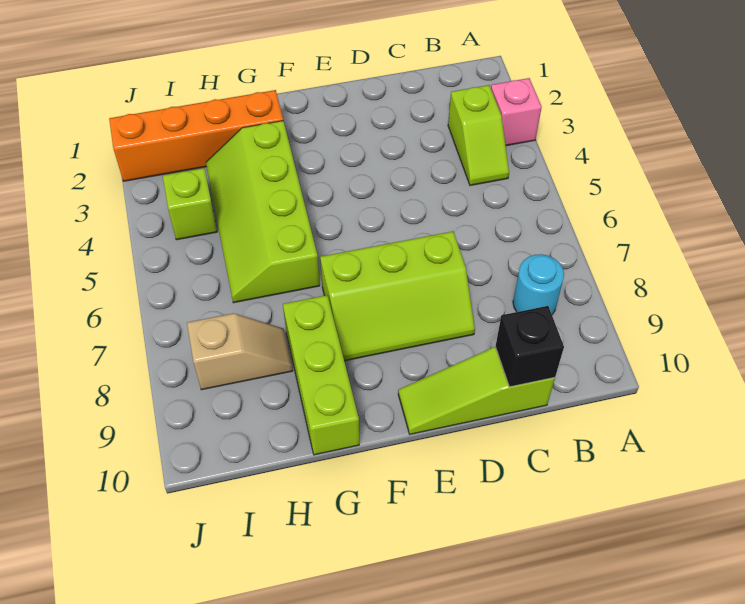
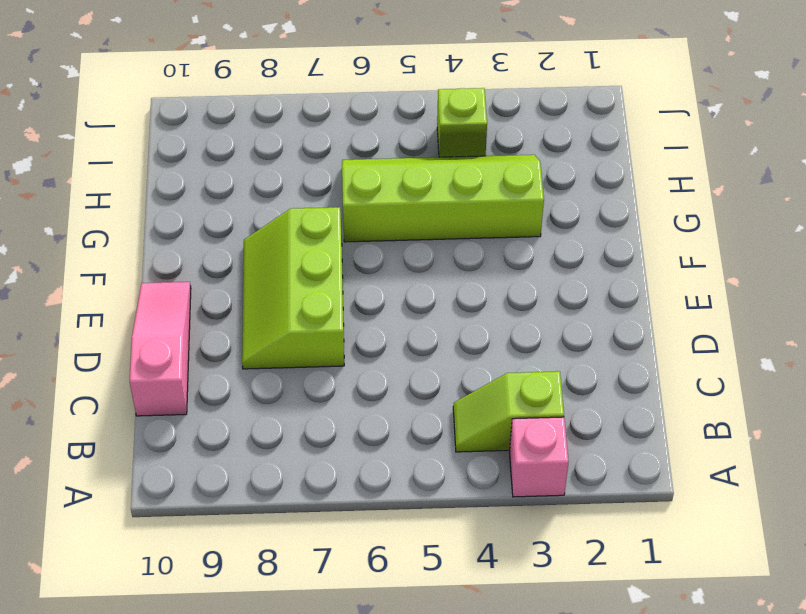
pink slope C10:E10 level 1 top C -> lime slope C10:E10 level 1 top C
none -> cyan round brick B8 level 1
none -> orange brick G2:J2 level 1

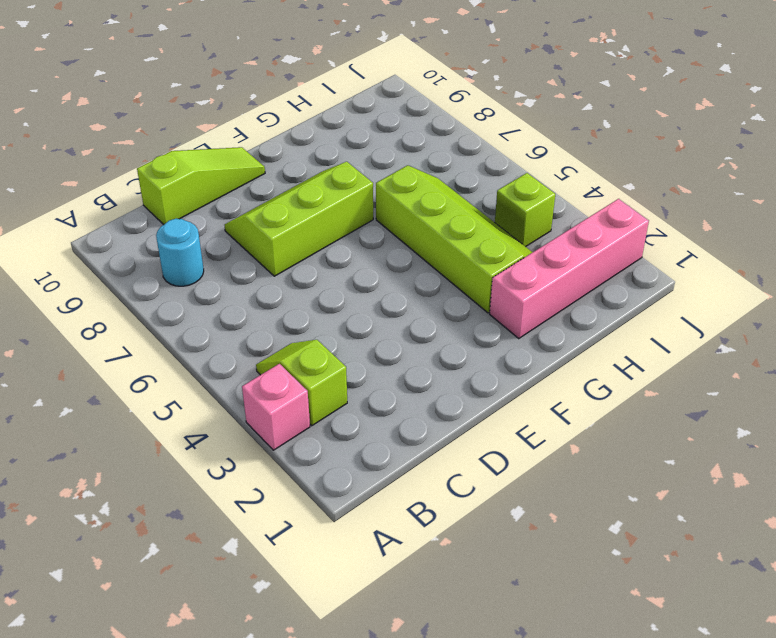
pink brick G2:J2 level 1 -> orange brick G2:J2 level 1
none -> lime brick G8:G10 level 1
none -> tan slope H8:I8 level 1 top I

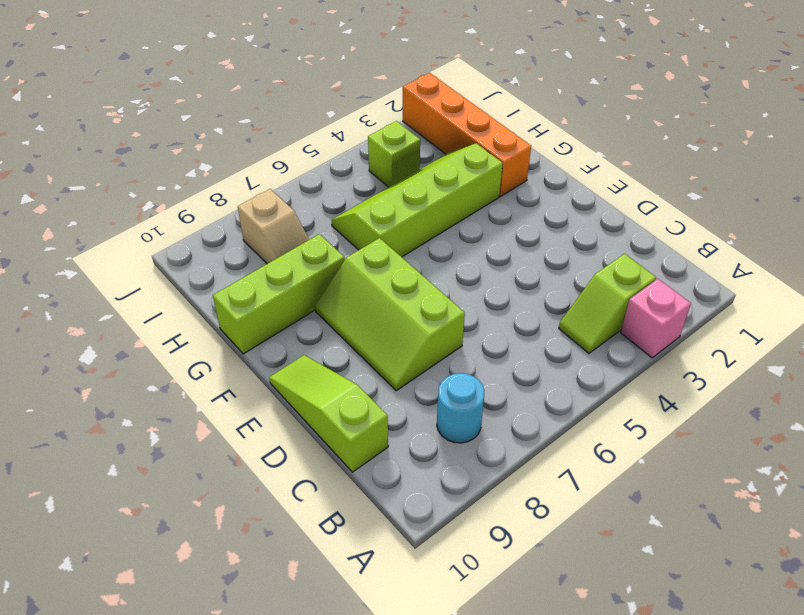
none -> black brick C10 level 2

